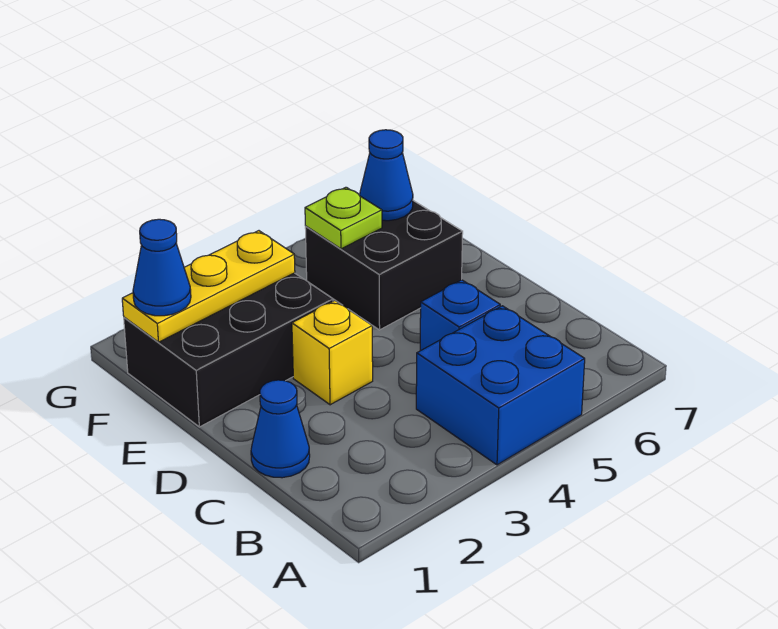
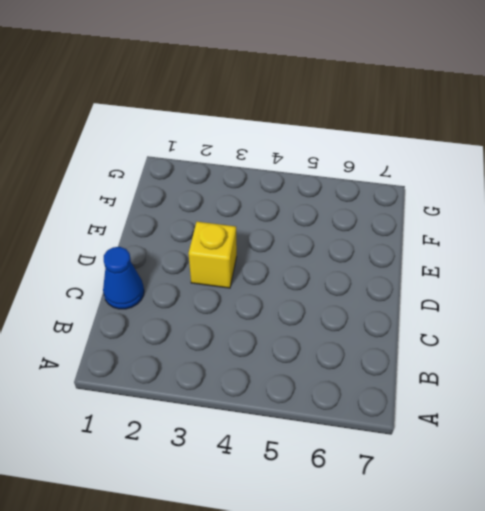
none -> blue brick A4:B5 level 1
none -> blue brick C5 level 1

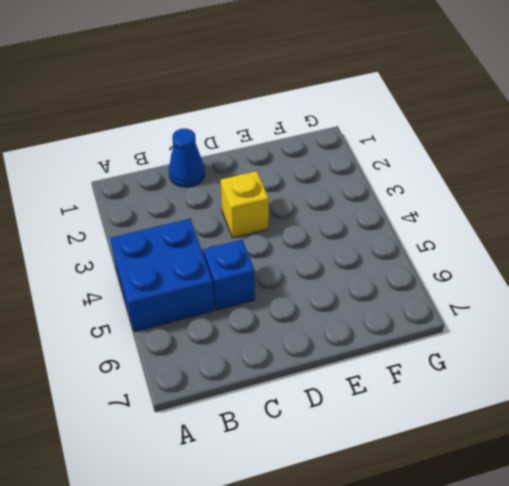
none -> black brick E1:F3 level 1
none -> black brick E5:F6 level 1

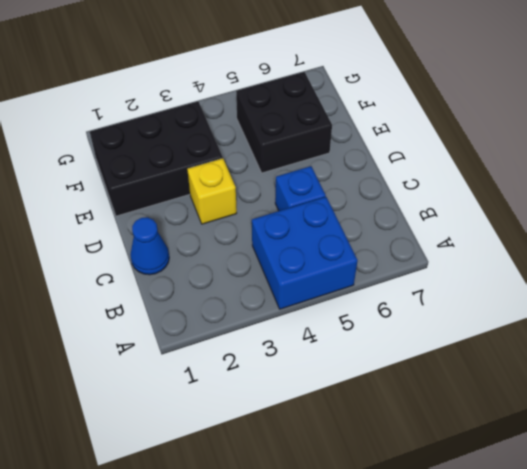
none -> yellow plate F1:F3 level 2
none -> lime plate F5 level 2

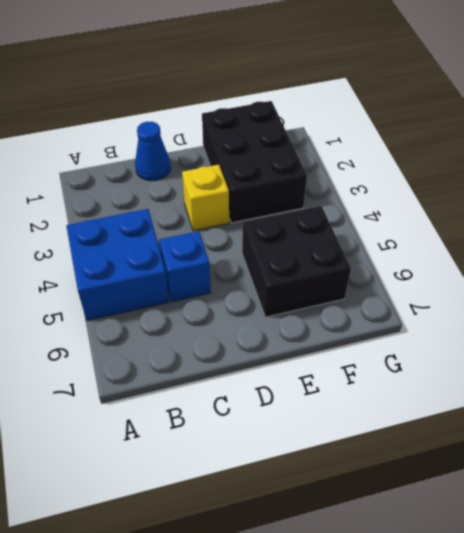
none -> yellow plate F1:F3 level 2
none -> lime plate F5 level 2

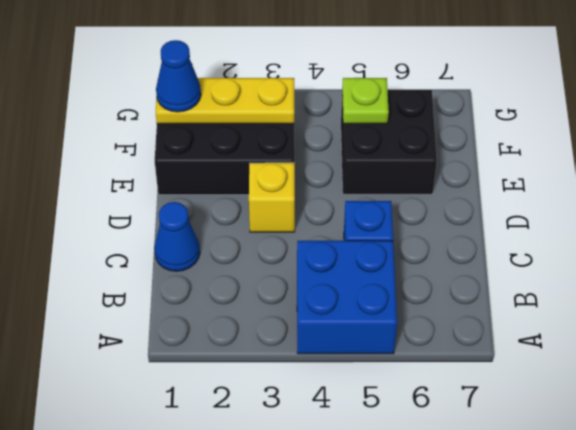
none -> blue cone F6 level 2

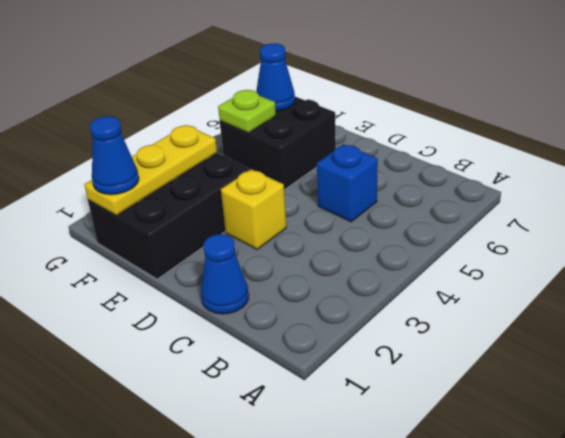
none -> blue brick A4:B5 level 1

